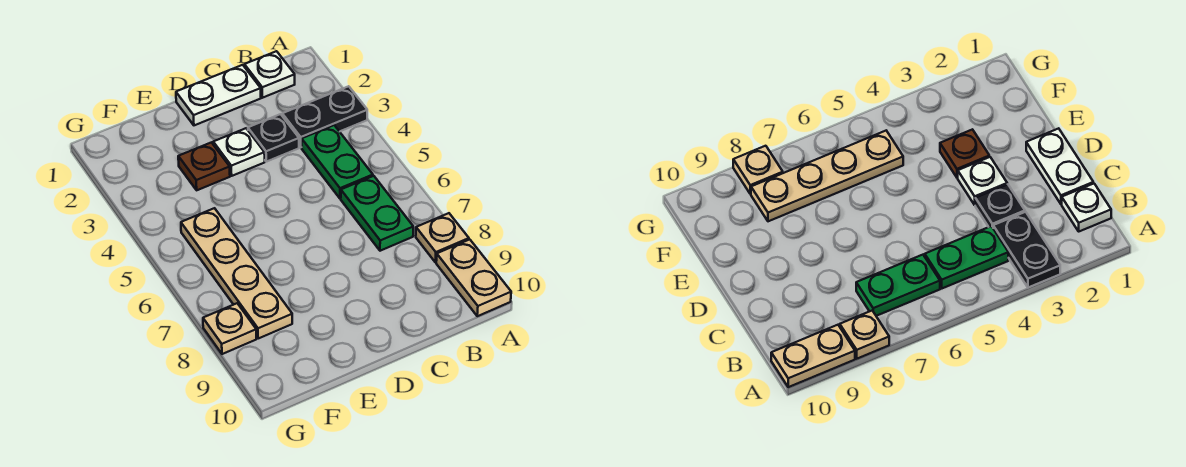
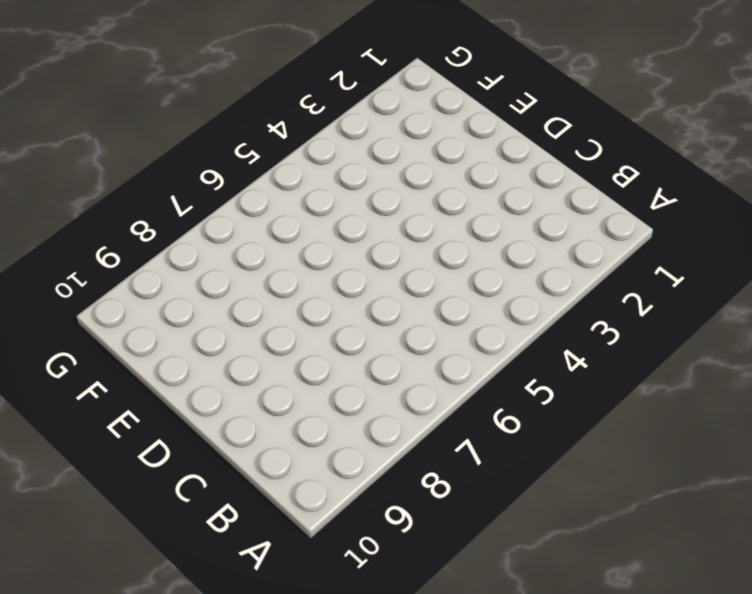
none -> black plate A3:B3 level 1
none -> tan plate A8 level 1
none -> tan plate A9:A10 level 1

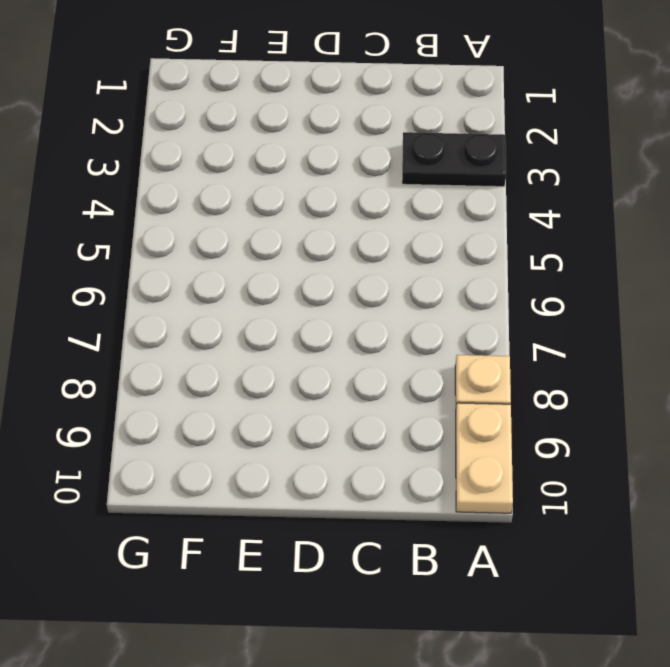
none -> white plate B1 level 1
none -> green plate B4:B5 level 1
none -> green plate B6:B7 level 1

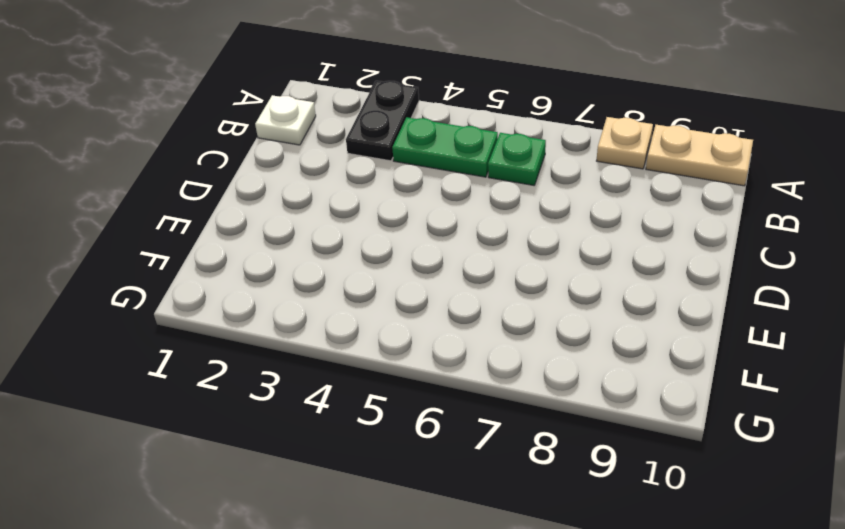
green plate B6 level 1 -> green plate B6:B7 level 1
none -> white plate C1:D1 level 1
none -> black plate C3 level 1
none -> white plate D3 level 1

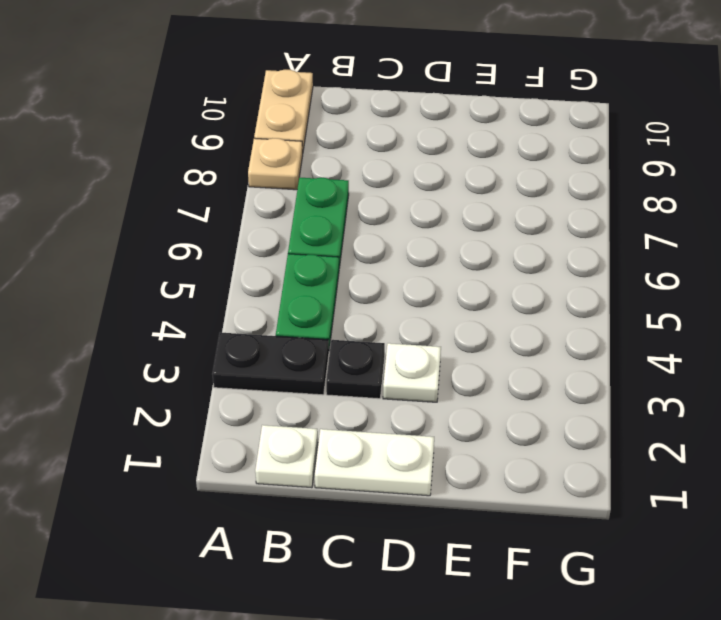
none -> brown plate E3 level 1
none -> tan plate F5:F8 level 1
none -> tan plate G8 level 1

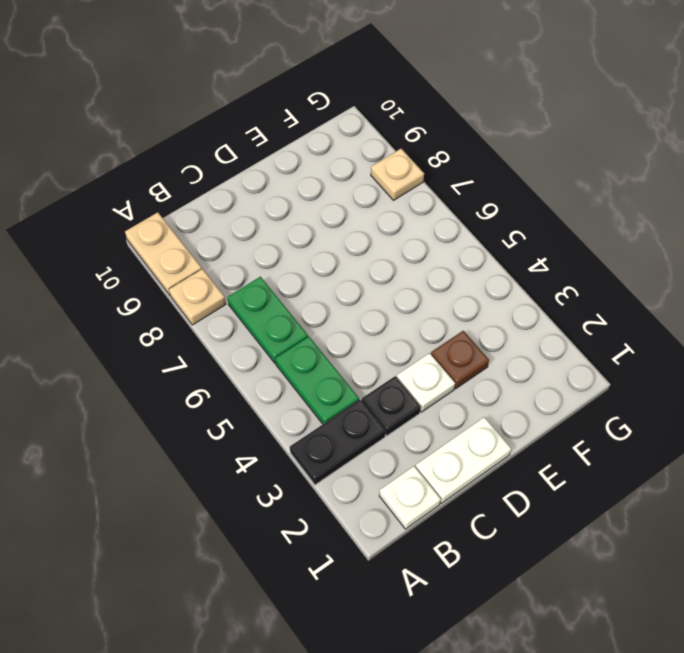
none -> tan plate F5:F8 level 1

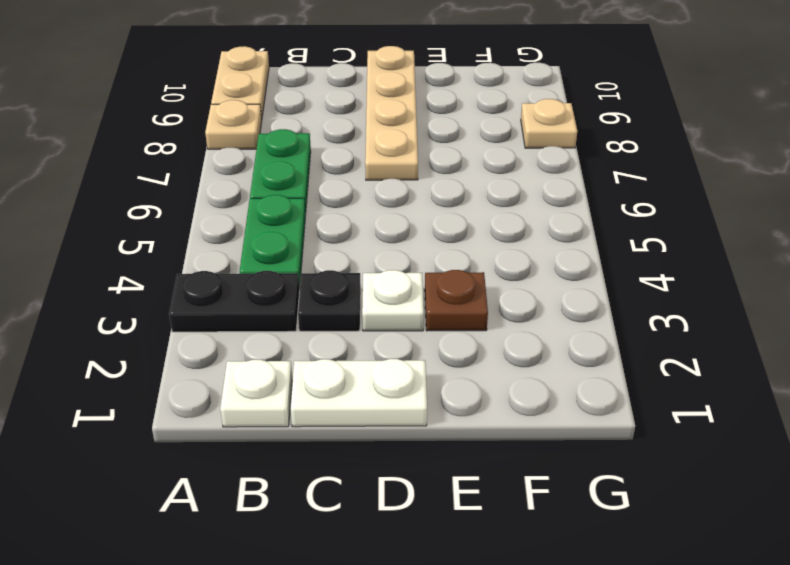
tan plate D7:D10 level 1 -> tan plate F5:F8 level 1

